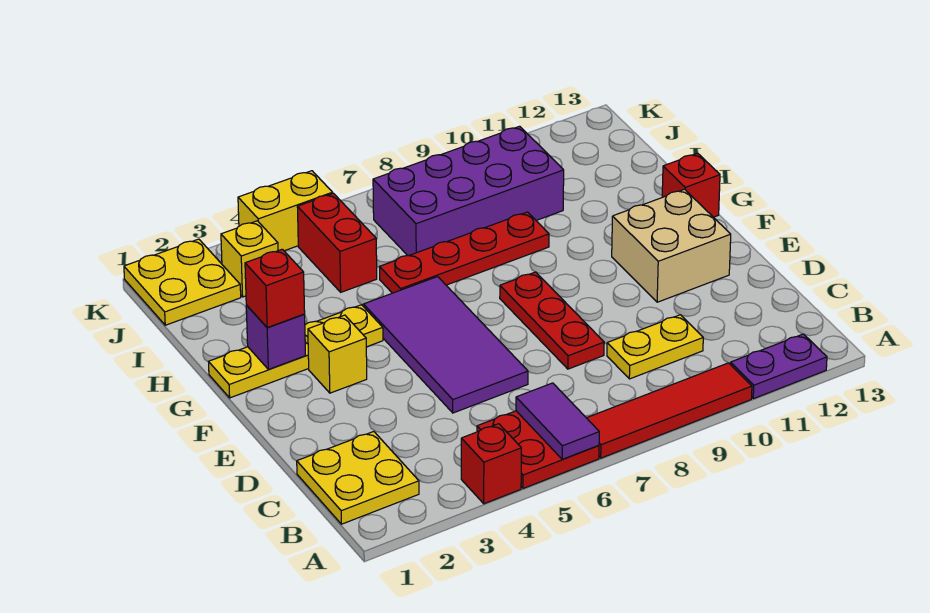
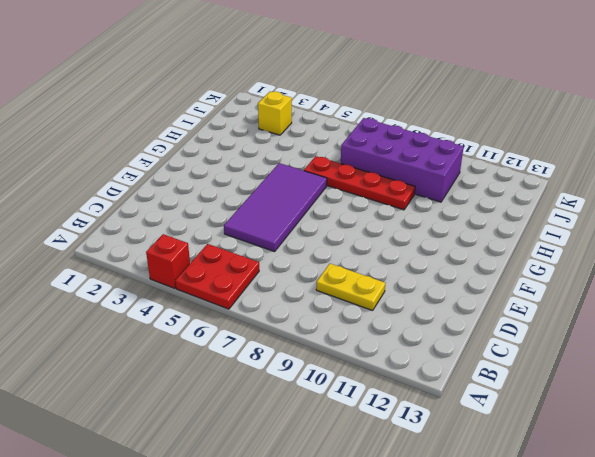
none -> red tile A7:A10 level 1
none -> purple plate A11:A12 level 1
none -> yellow plate B1:C2 level 1

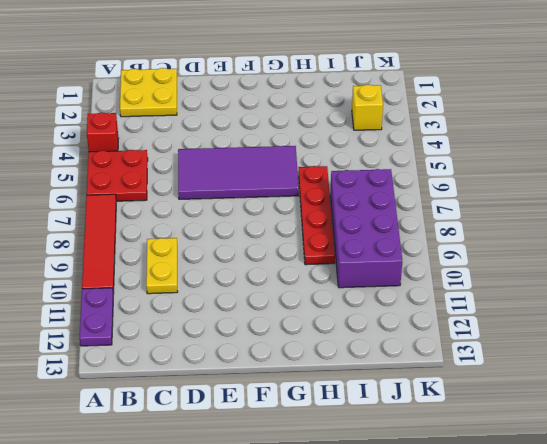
none -> red plate D8:F8 level 1
none -> tan brick E11:F12 level 1
none -> yellow brick F3 level 1

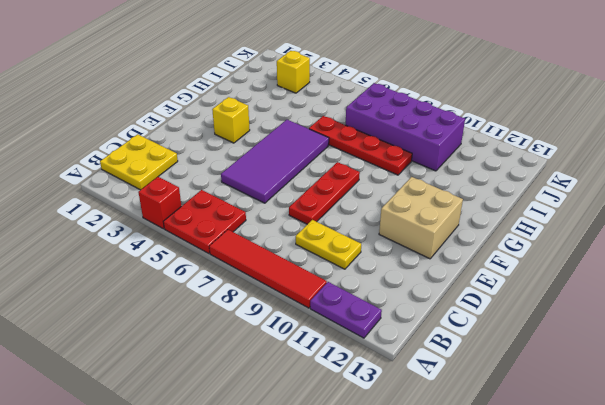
none -> yellow plate G1:G4 level 1
none -> red brick G13 level 1
none -> red brick I5:J5 level 1

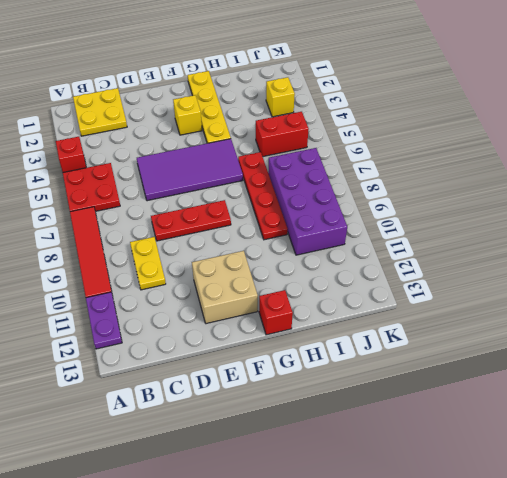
none -> yellow plate J1:K2 level 1
none -> yellow brick K4:K5 level 1
none -> purple tile A6:B6 level 2

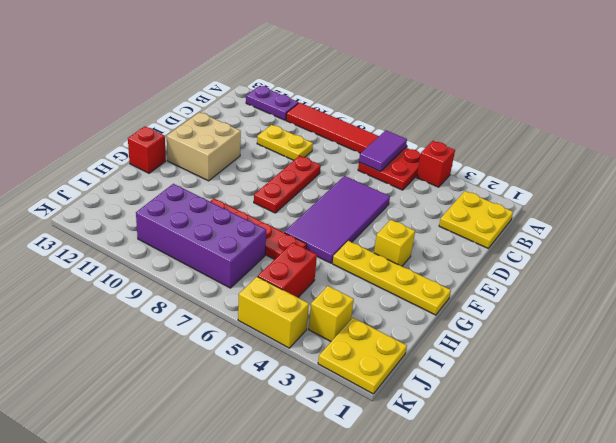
none -> purple brick G2 level 2
none -> red brick G2 level 3

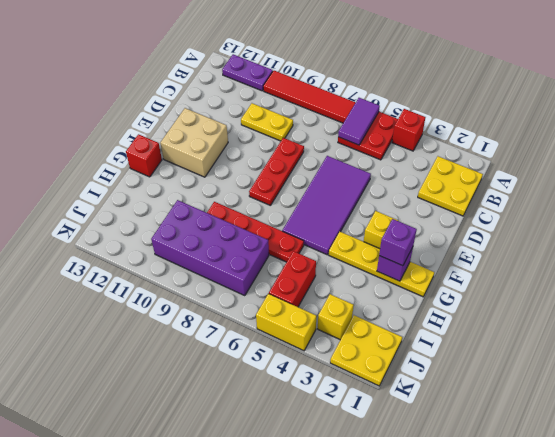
purple brick G2 level 3 -> red brick G2 level 3

